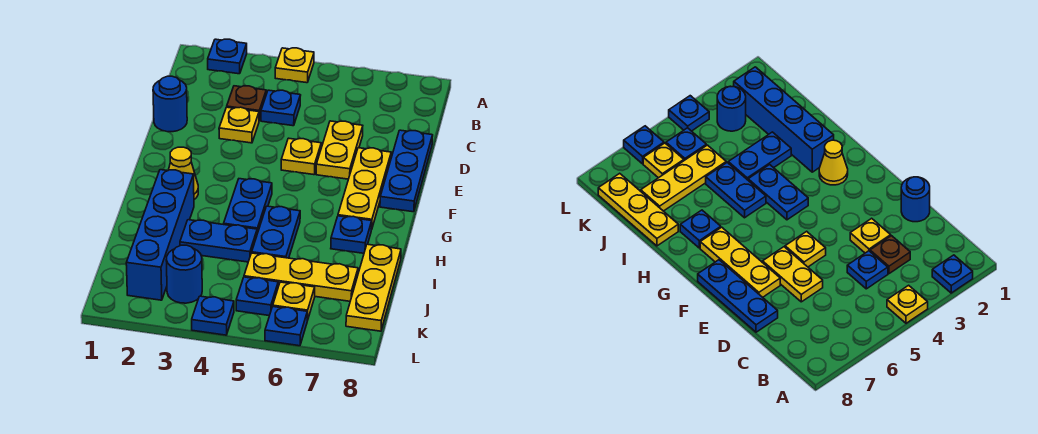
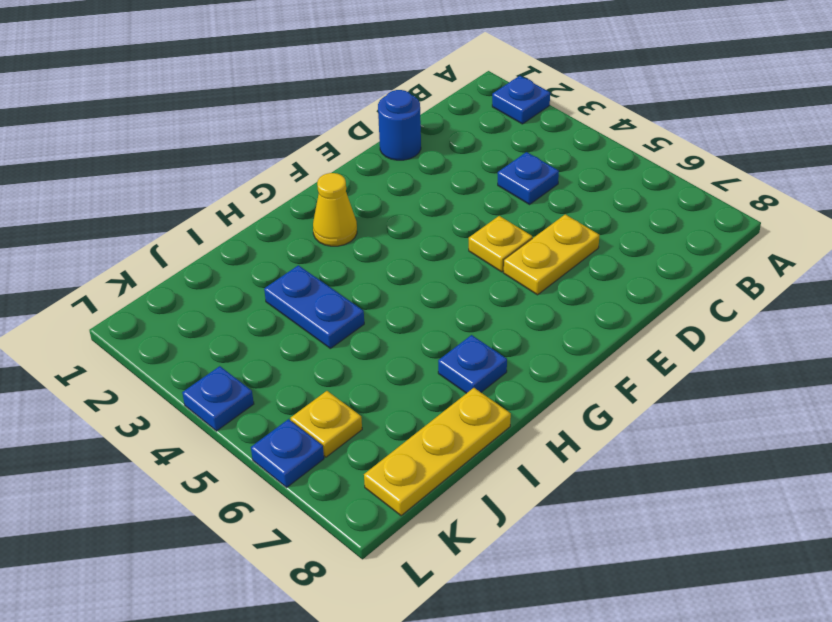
none -> yellow plate A4 level 1
none -> brown plate C3 level 1
none -> yellow plate D3 level 1

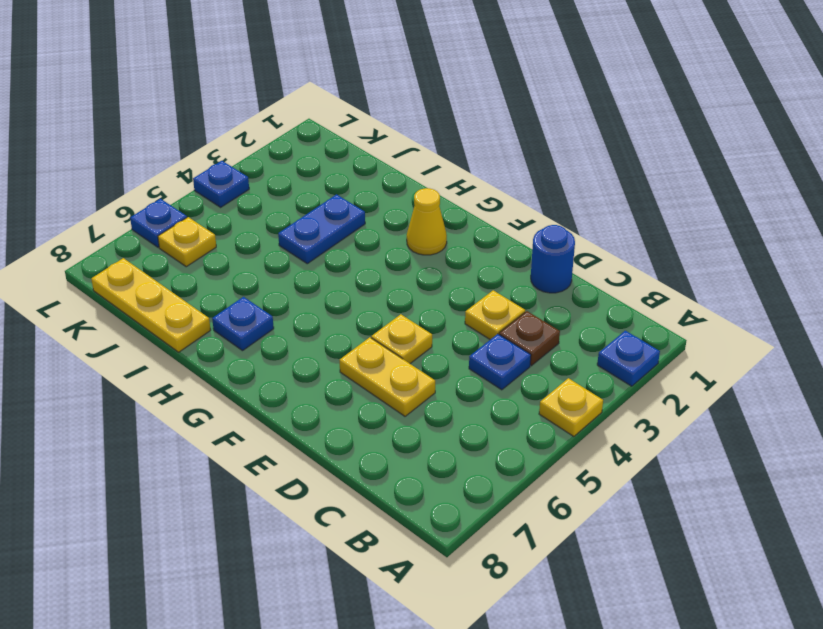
none -> blue plate D8:F8 level 1
none -> yellow plate E7:G7 level 1
none -> blue plate G4:H4 level 1

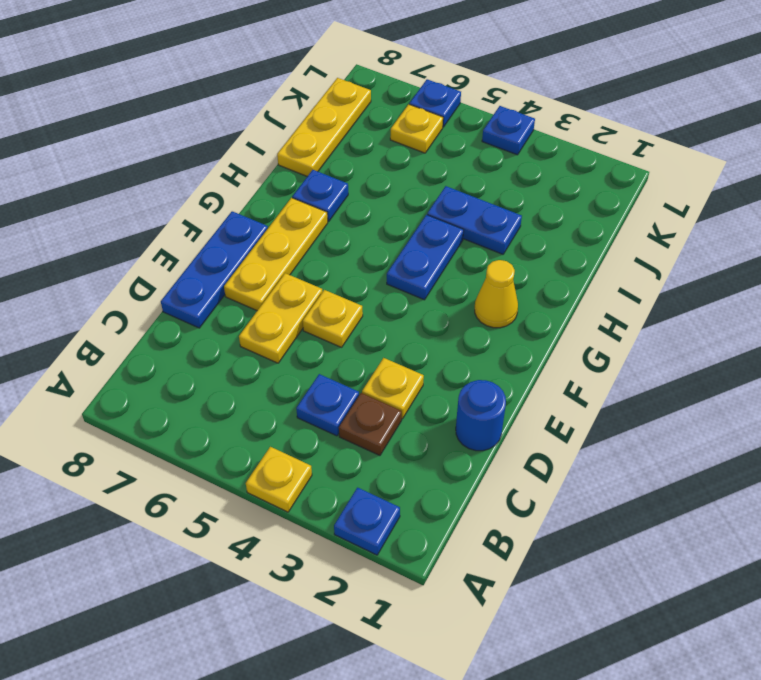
none -> blue brick H2:K2 level 1
none -> blue plate H5:I5 level 1
none -> yellow plate J5:J7 level 1

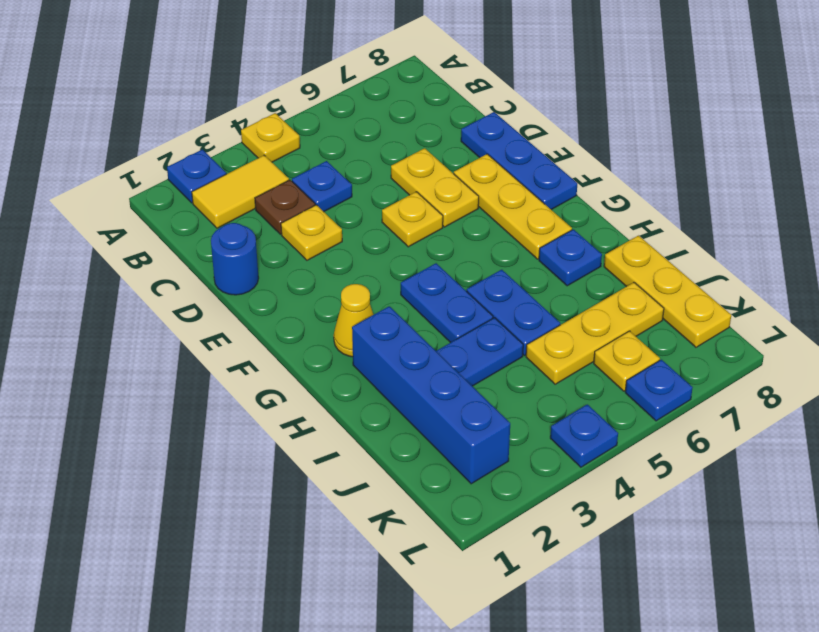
yellow tile B2:B3 level 1 -> none
none -> blue round brick K3 level 1
none -> blue plate K5 level 1

